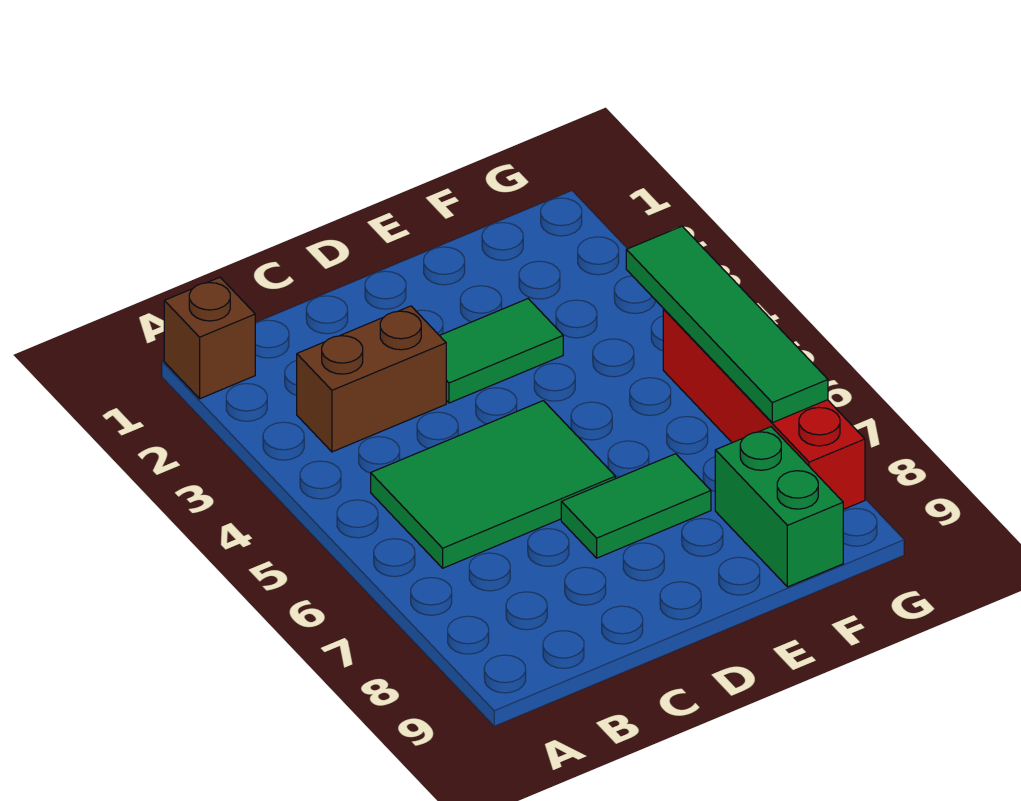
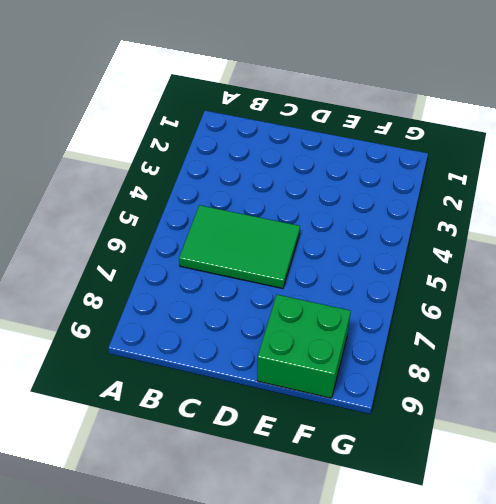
green brick E8:F9 level 1 -> green brick F8:F9 level 1
none -> brown brick A1 level 1
none -> brown brick B3:C3 level 1

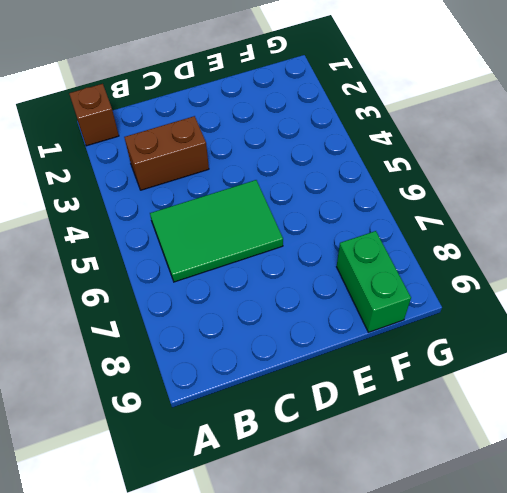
none -> green tile D3:E3 level 1
none -> green tile D7:E7 level 1

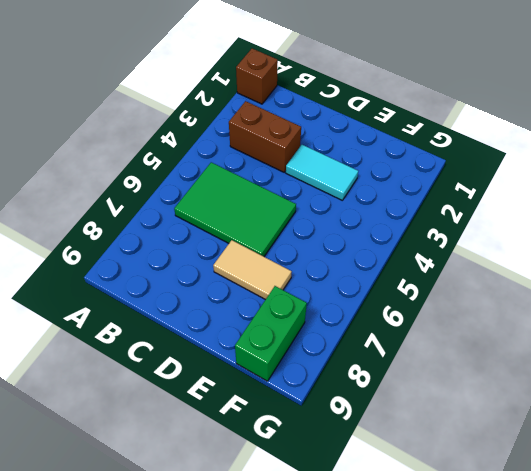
cyan tile D3:E3 level 1 -> green tile D3:E3 level 1
tan tile D7:E7 level 1 -> green tile D7:E7 level 1
none -> red brick G5:G8 level 1
none -> green tile G4:G7 level 2

